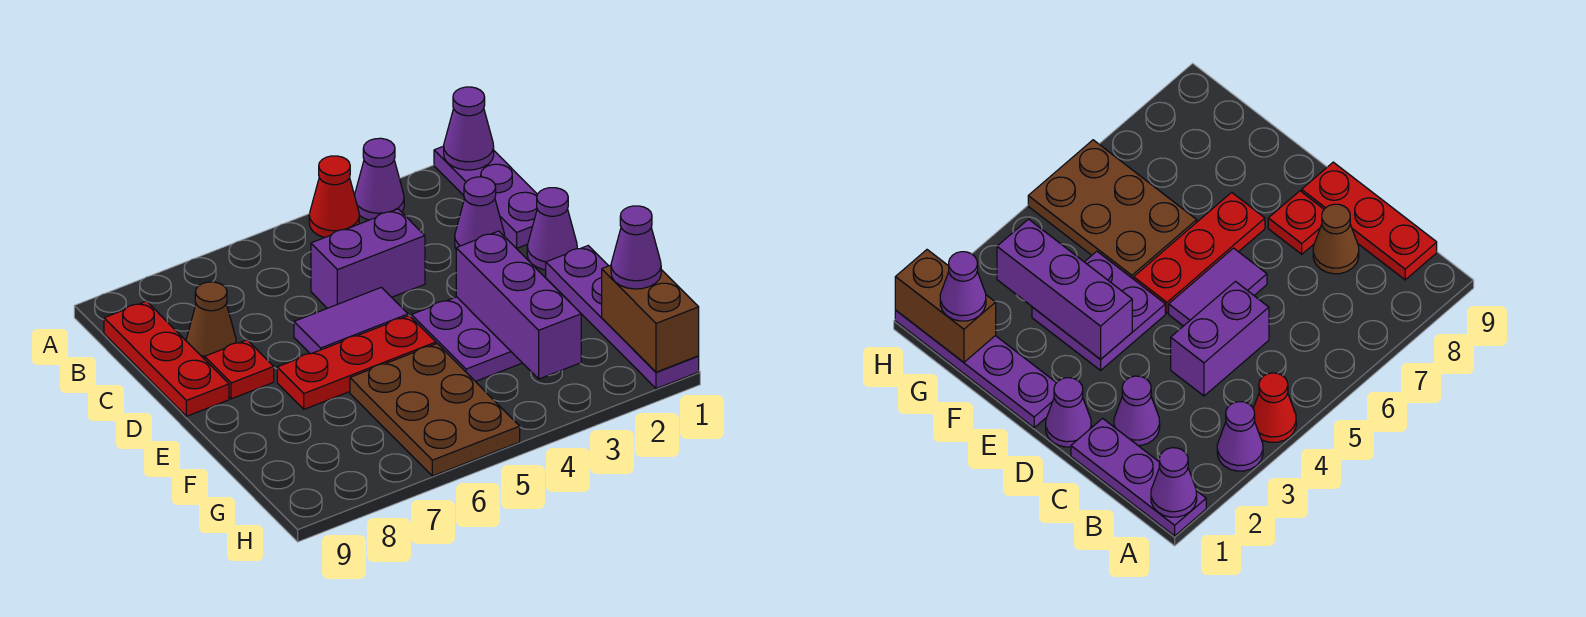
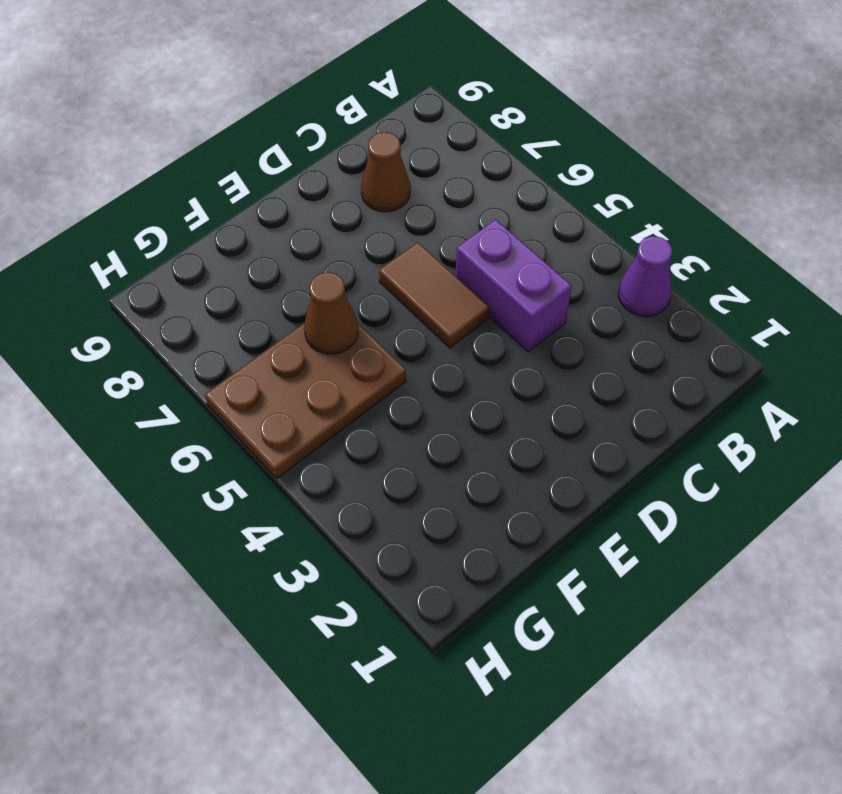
brown tile D5:D6 level 1 -> purple tile D5:D6 level 1
brown cone F6 level 2 -> none
none -> purple plate A1:C1 level 1
none -> red cone A4 level 1
none -> red plate B9:D9 level 1

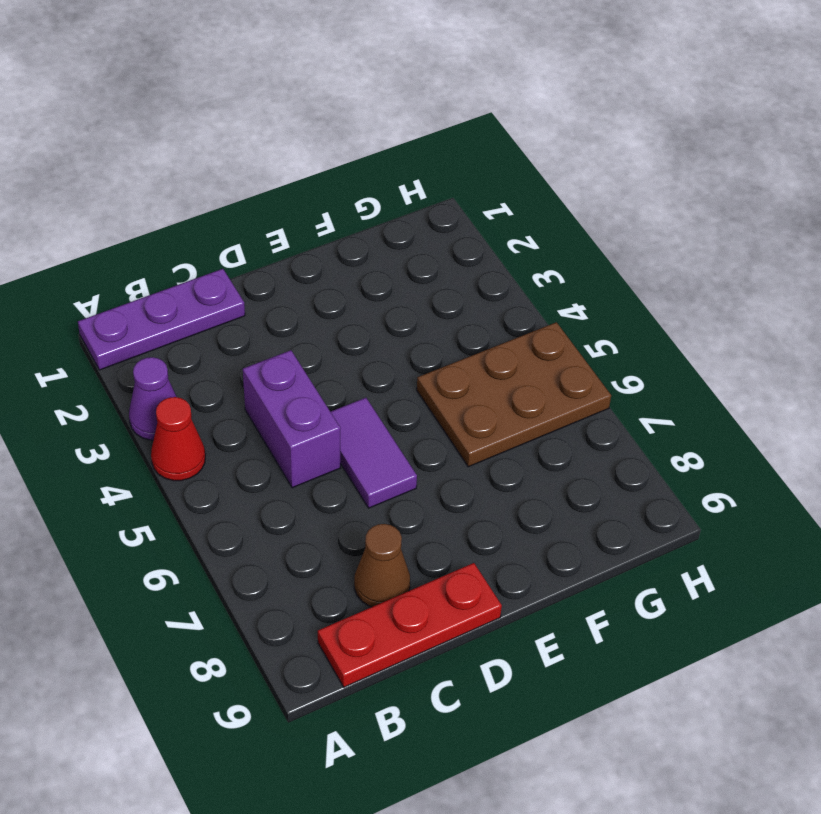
none -> purple cone C2 level 1
none -> purple cone D1 level 1
none -> red plate D8 level 1

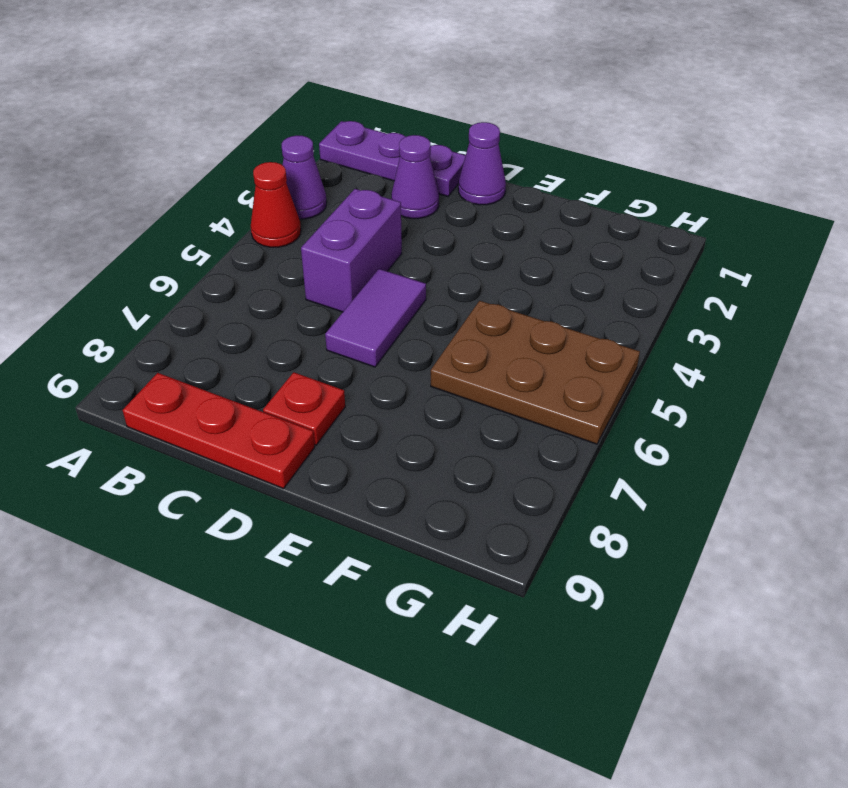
none -> brown cone C8 level 1
none -> purple plate E1:H1 level 1
none -> purple plate E3:F4 level 1

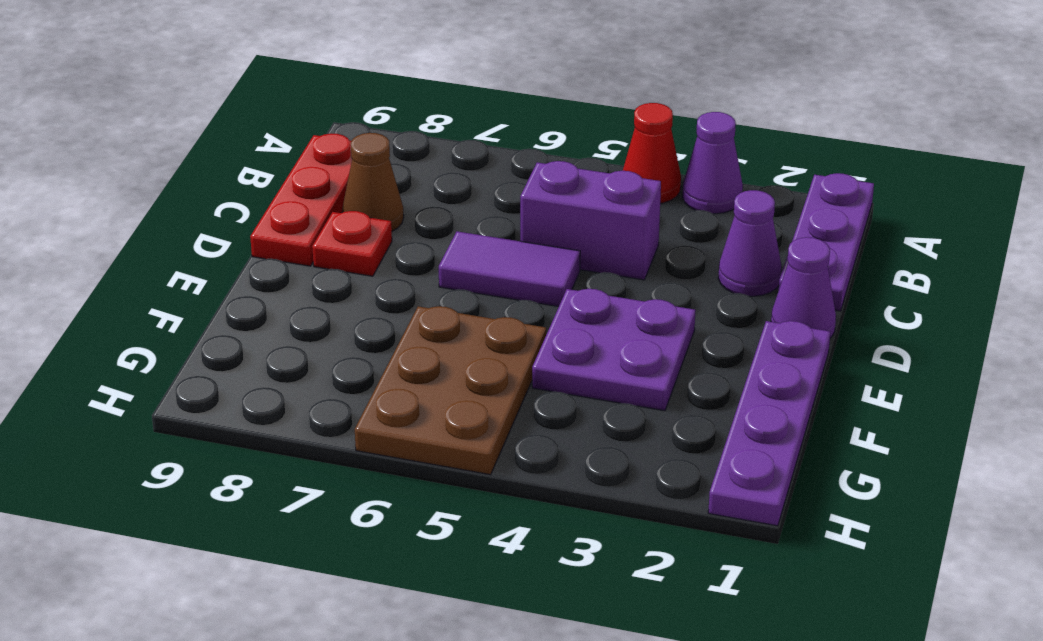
none -> red plate E5:E7 level 1
none -> purple cone A1 level 2
none -> purple brick E3:G3 level 2

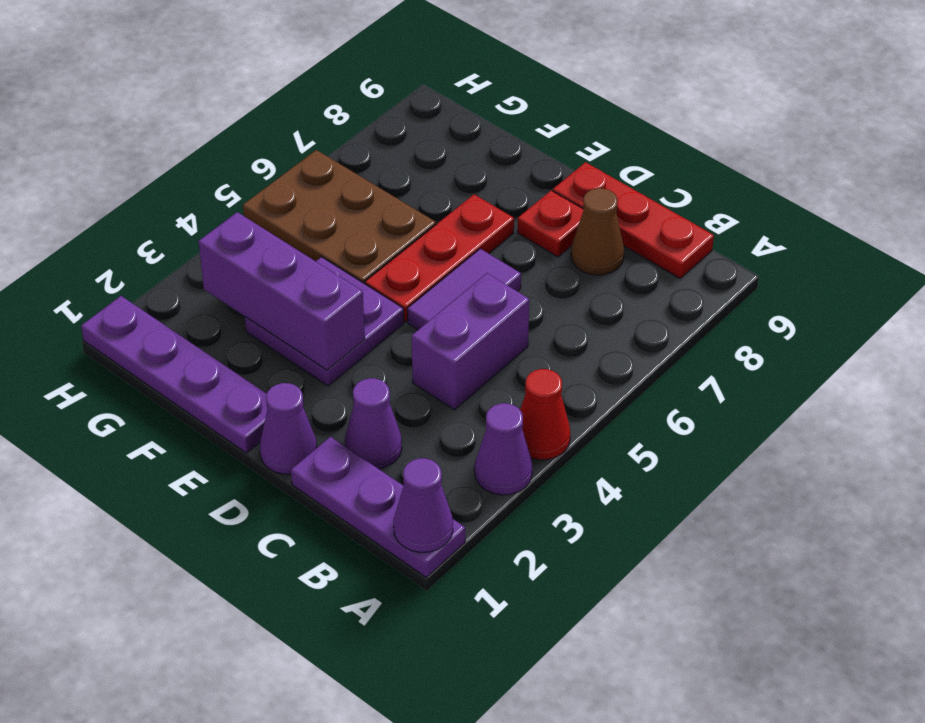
none -> brown brick G1:H1 level 2
none -> purple cone G1 level 3

